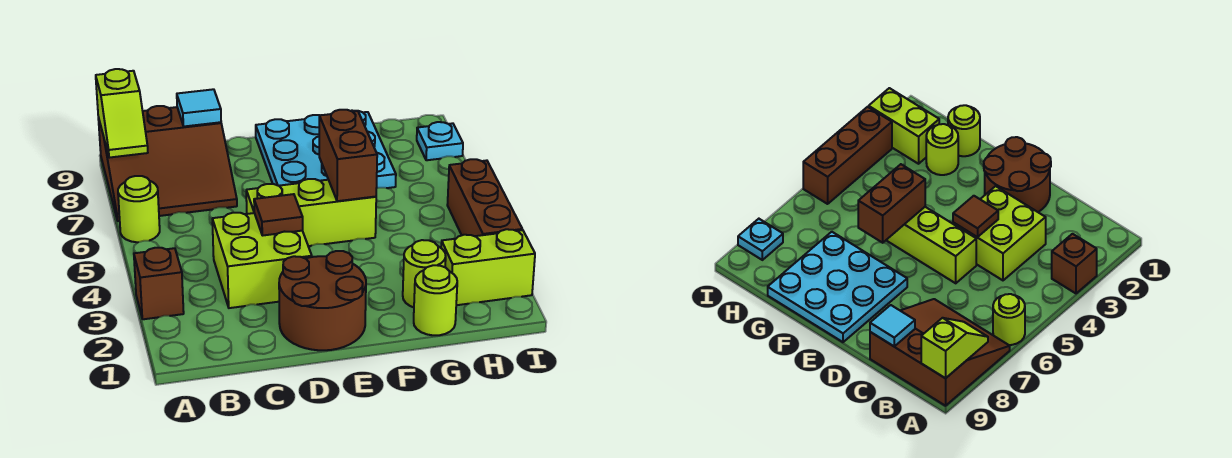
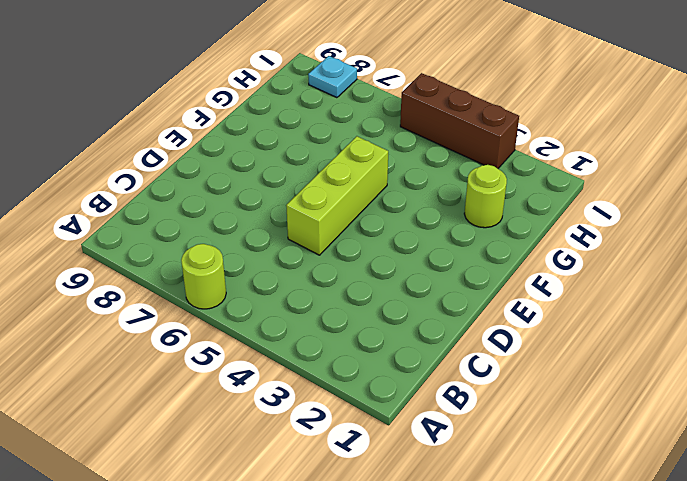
none -> brown brick A3 level 1
none -> brown slope A7:C9 level 1 top 9
none -> lime brick C3:D4 level 1

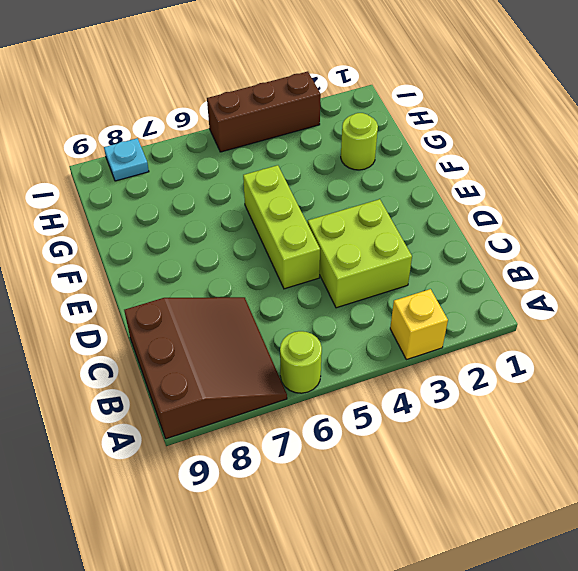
yellow brick A3 level 1 -> brown brick A3 level 1
none -> brown round brick D1:E2 level 1
none -> cyan plate E7:G9 level 1
none -> lime round brick G1 level 1

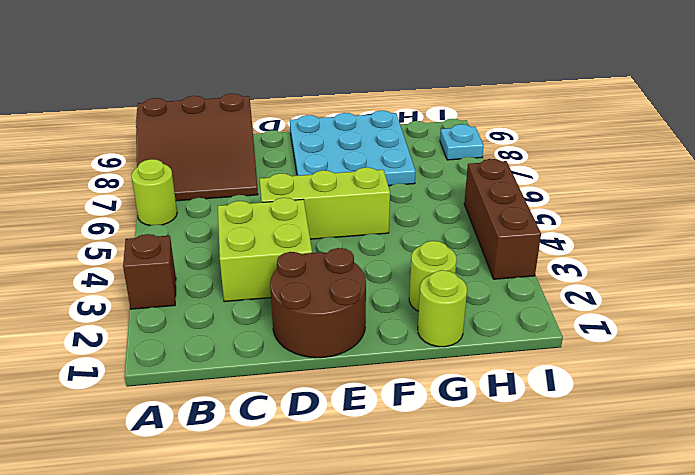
none -> lime brick H2:I2 level 1
none -> lime slope A8:A9 level 2 top 9
none -> cyan tile C9 level 2

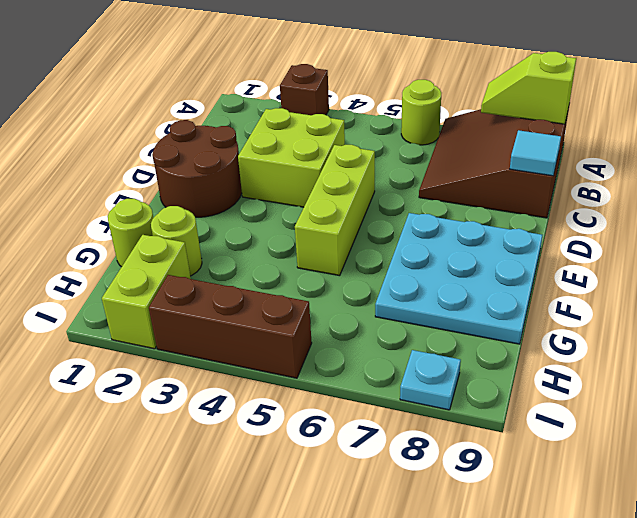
none -> brown tile D4 level 2
none -> brown brick F5:F6 level 2

